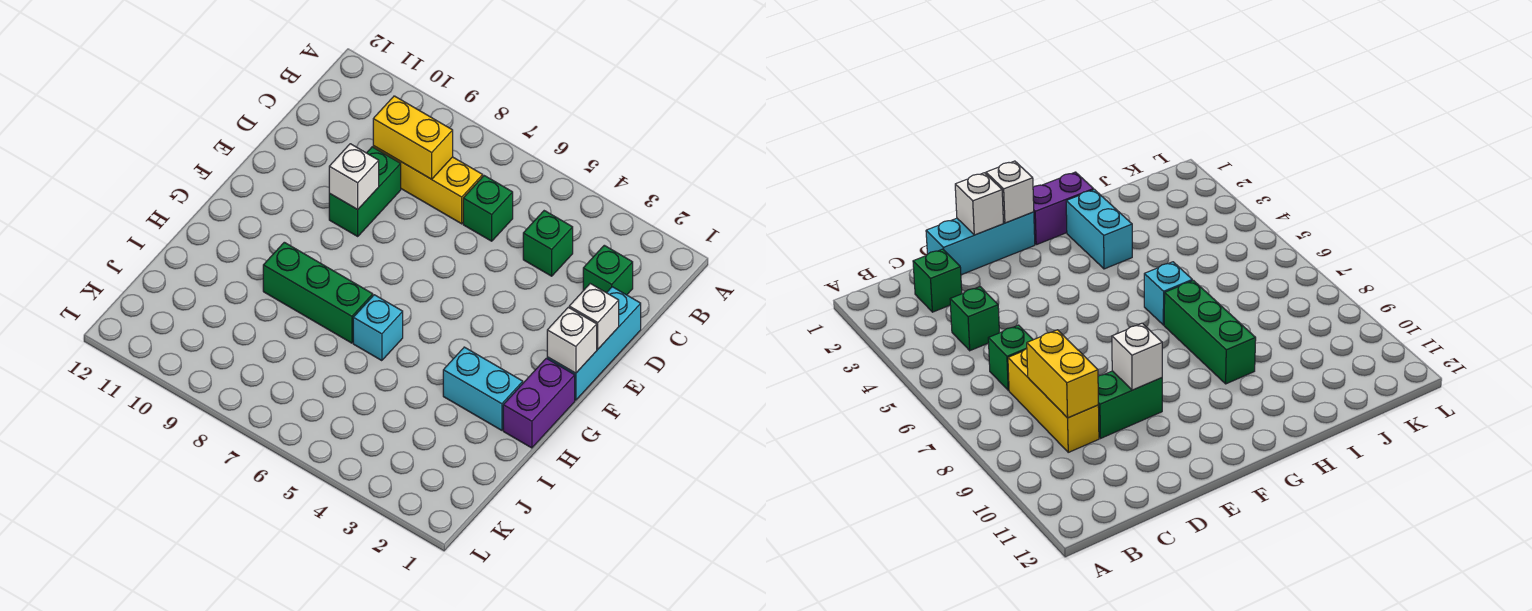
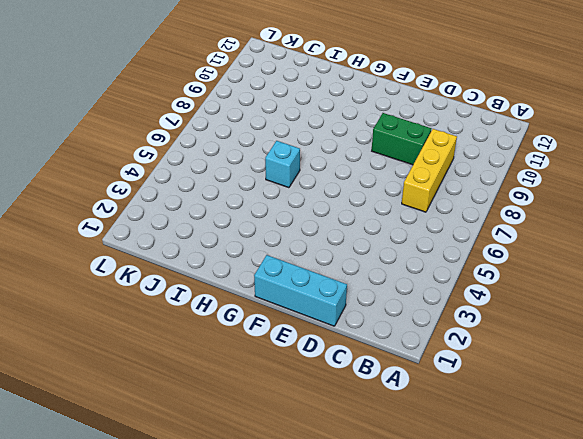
none -> green brick C2 level 1
none -> green brick C4 level 1
none -> green brick C6 level 1

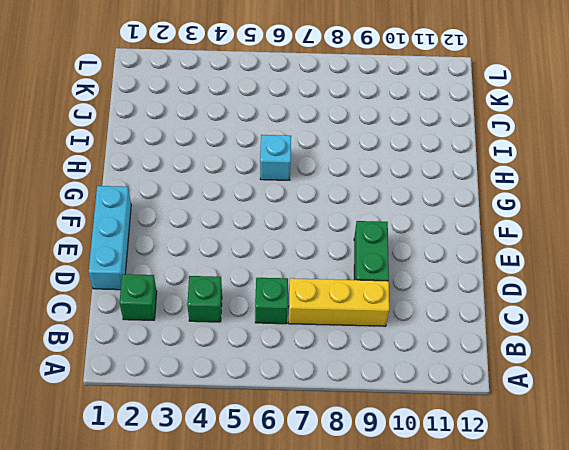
none -> purple brick G1:H1 level 1
none -> cyan brick H2:H3 level 1
none -> green brick H7:H9 level 1

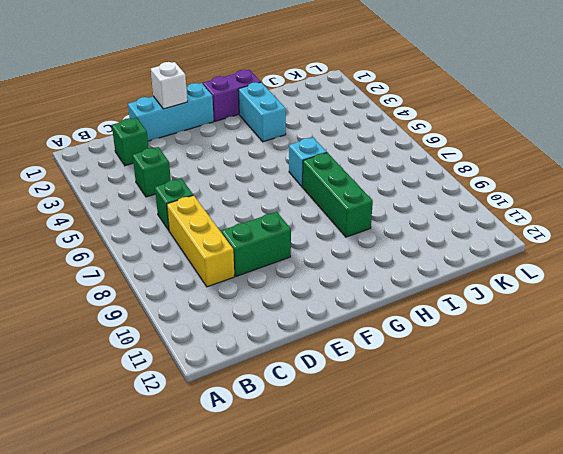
none -> yellow brick C8:C9 level 2
none -> white brick E9 level 2
none -> white brick F1 level 2

